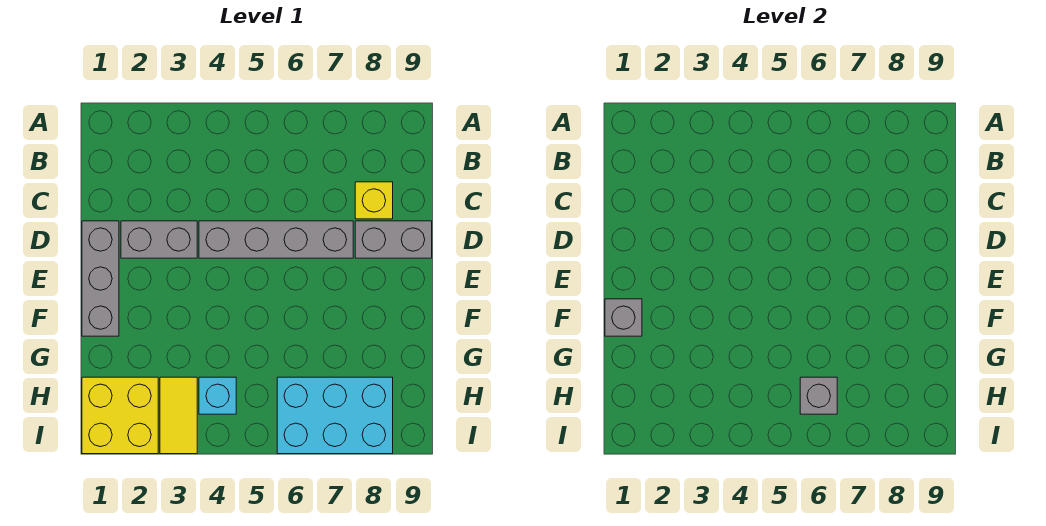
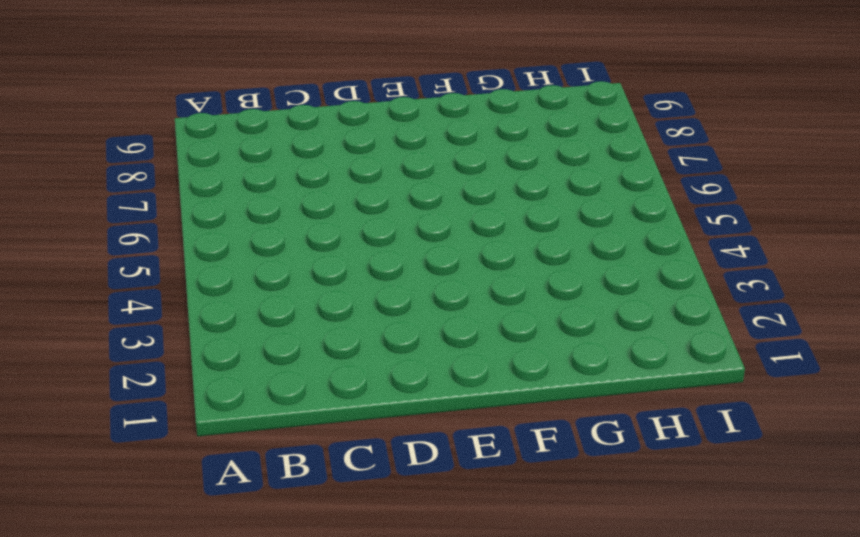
none -> yellow brick C8 level 1
none -> grey brick D1:F1 level 1

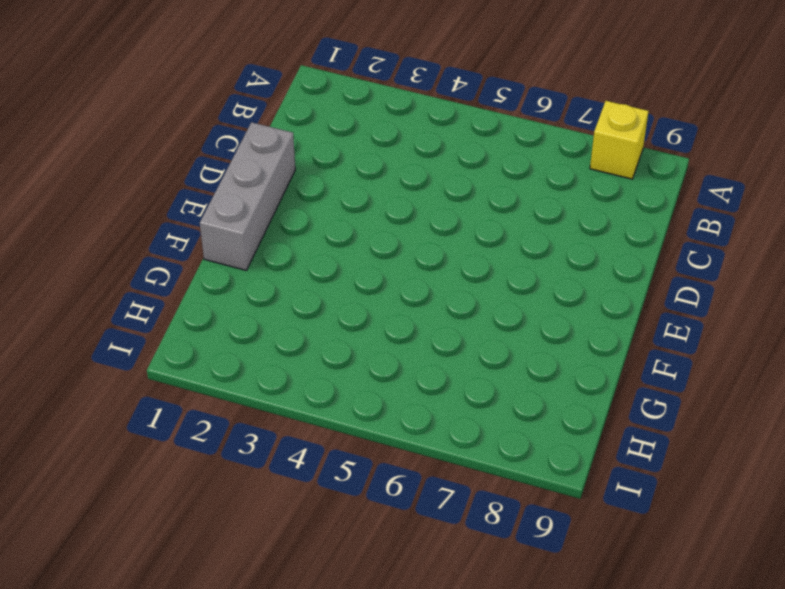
yellow brick A8 level 1 -> yellow brick C8 level 1
none -> grey brick D2:D3 level 1
none -> grey brick D4:D7 level 1

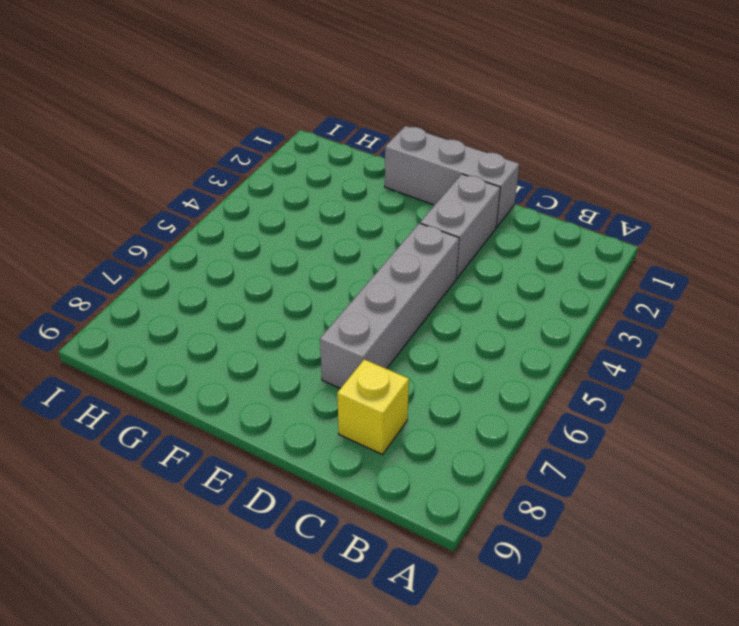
none -> grey brick D8:D9 level 1
none -> yellow brick H1:I2 level 1

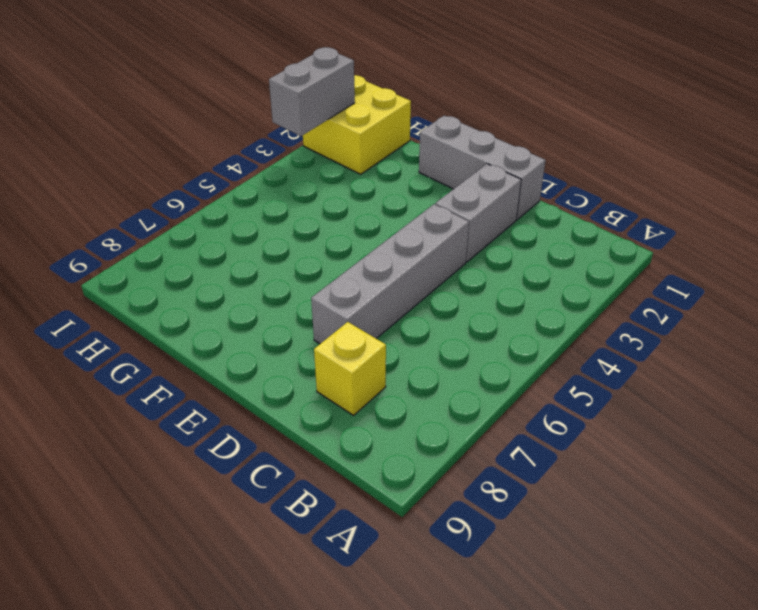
grey brick I2:I3 level 2 -> grey brick D8:D9 level 1
none -> yellow tile H3:I3 level 1
none -> cyan brick H4 level 1

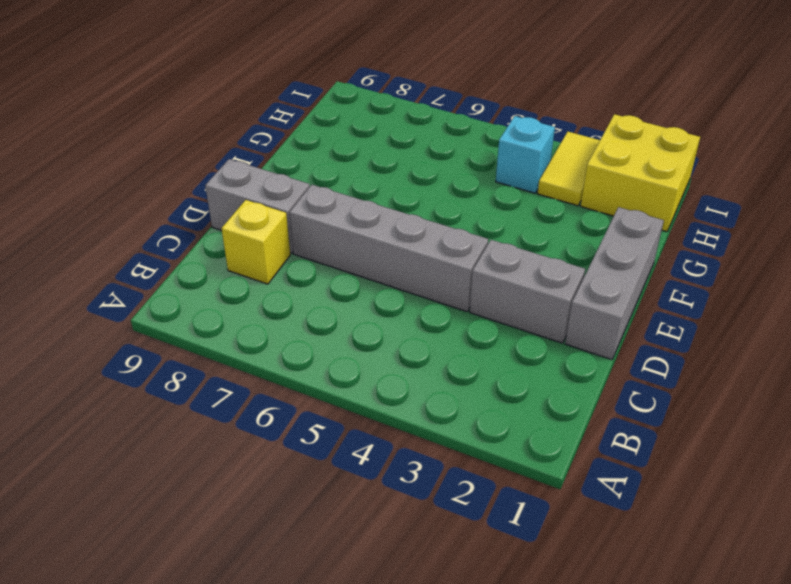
none -> cyan brick H6:I8 level 1
none -> grey brick F1 level 2

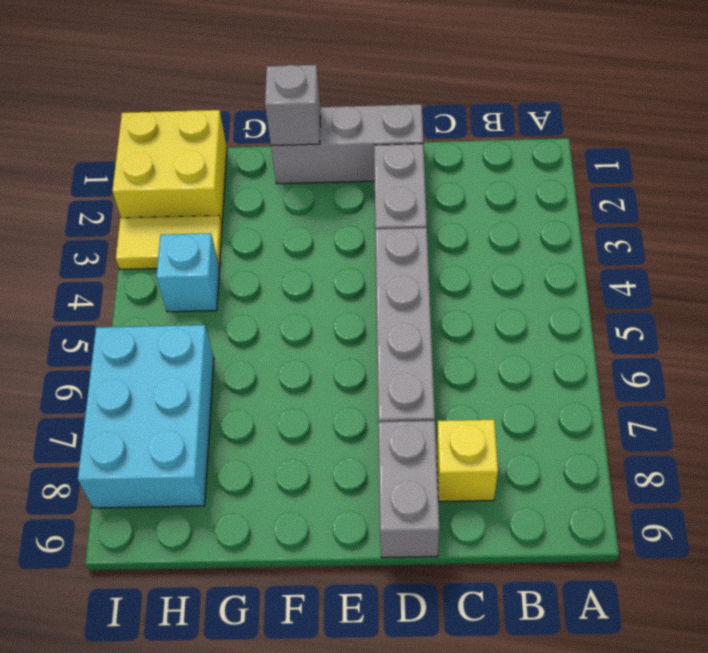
none -> grey brick H6 level 2

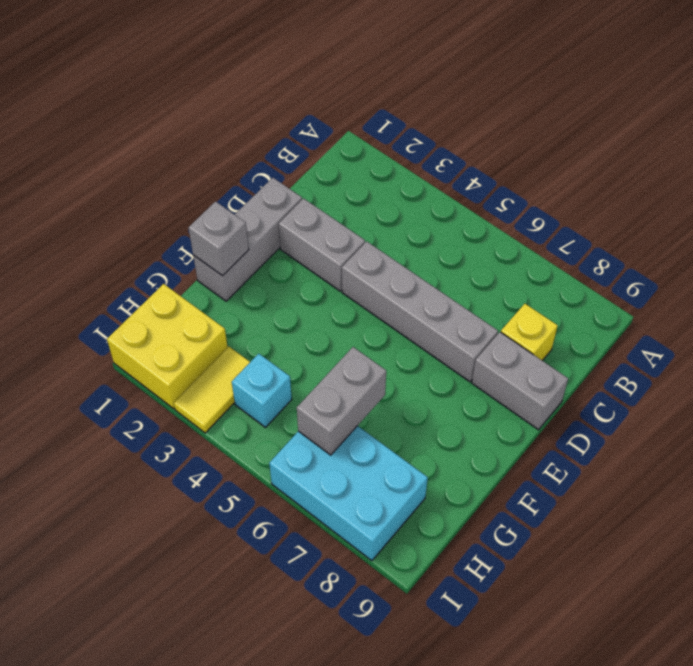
grey brick G6:H6 level 2 -> grey brick H6 level 2

